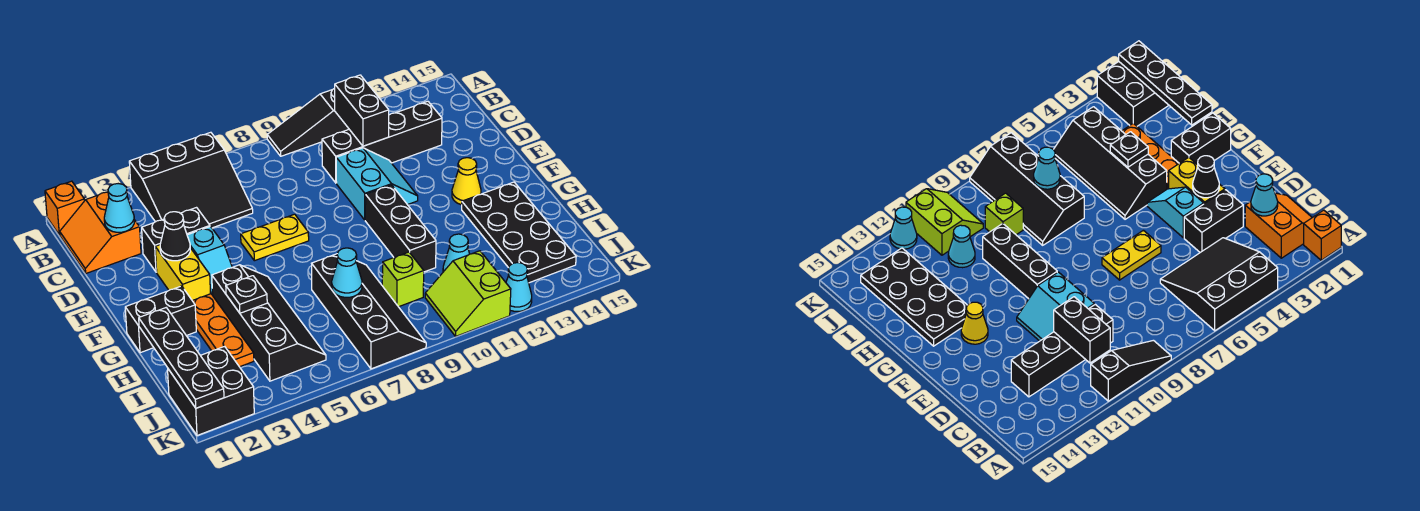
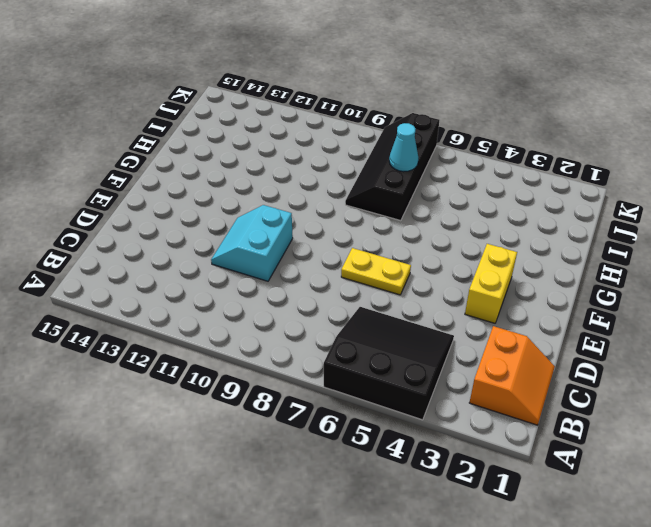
none -> orange brick A1 level 1
none -> black slope A9:A11 level 1 top 11
none -> black brick C10:C13 level 1

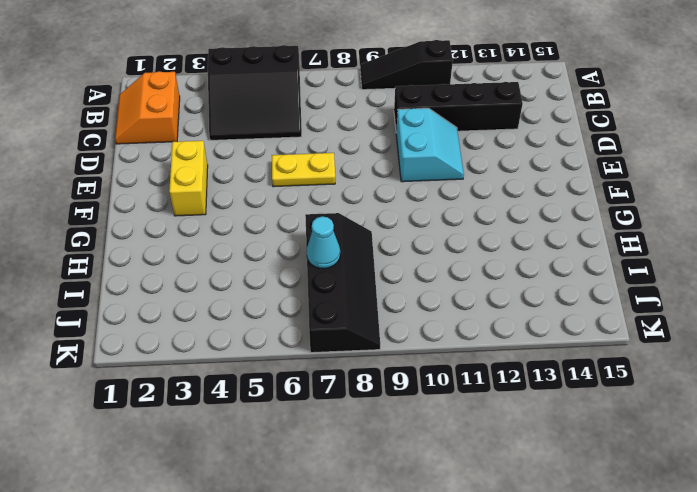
none -> orange brick A1 level 1
none -> black brick D3:D4 level 1
none -> cyan slope E4:F4 level 1 top E

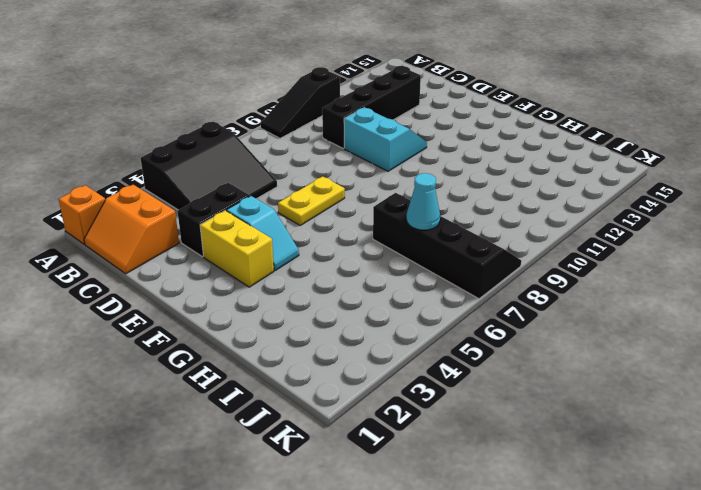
none -> black brick F10:H10 level 1
none -> yellow cone F13 level 1
none -> black brick G1:G2 level 1

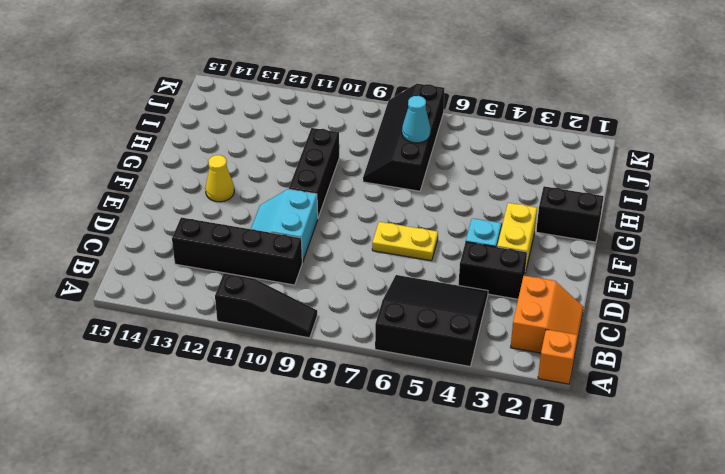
none -> orange plate G3:I3 level 1
none -> black slope G4:J5 level 1 top 4
none -> black plate G13:J14 level 1

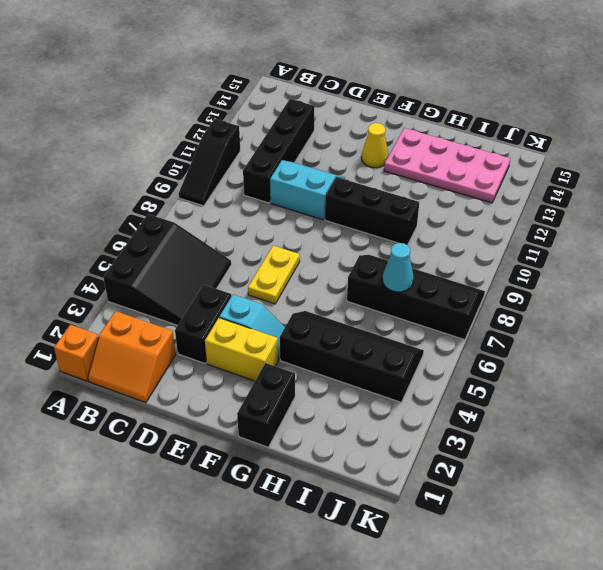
pink plate G13:J14 level 1 -> black plate G13:J14 level 1
none -> orange plate G3:I3 level 1
none -> lime brick I9 level 1
none -> cyan cone I11 level 1

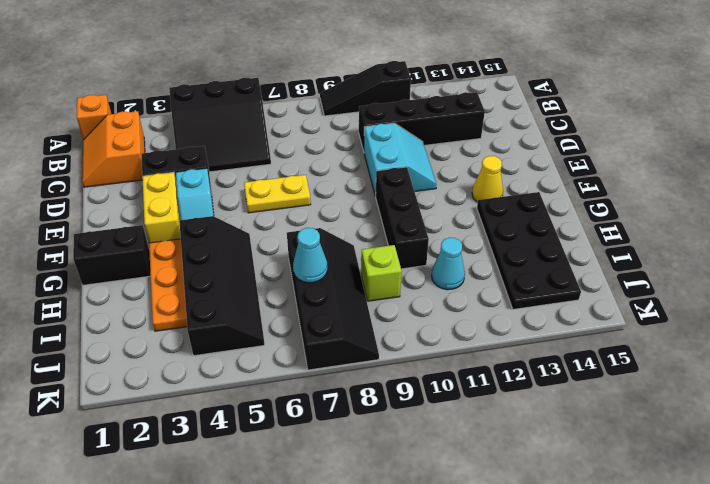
none -> black brick J1:K2 level 1
none -> lime slope J10:K11 level 1 top 11
none -> cyan cone K12 level 1

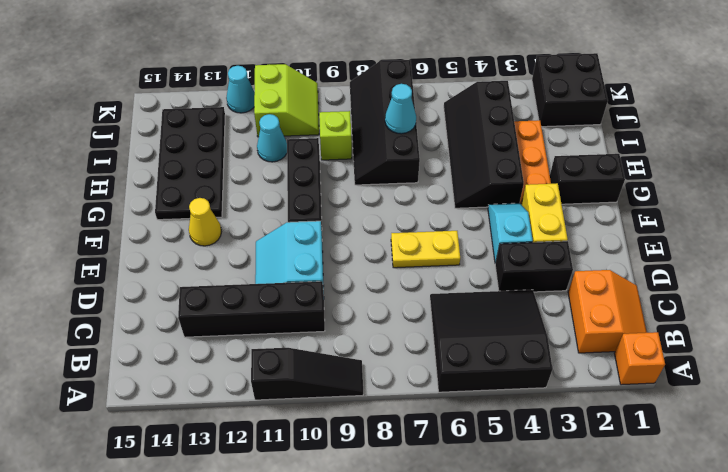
none -> black brick B11:C11 level 2
none -> cyan cone C2 level 2
none -> black cone E3 level 2

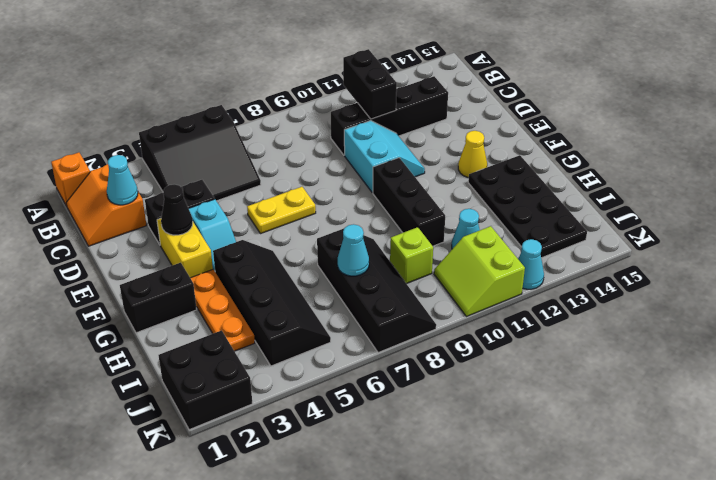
none -> black slope A9:A11 level 1 top 11
none -> black plate H1:K1 level 2
none -> black plate H4 level 2

